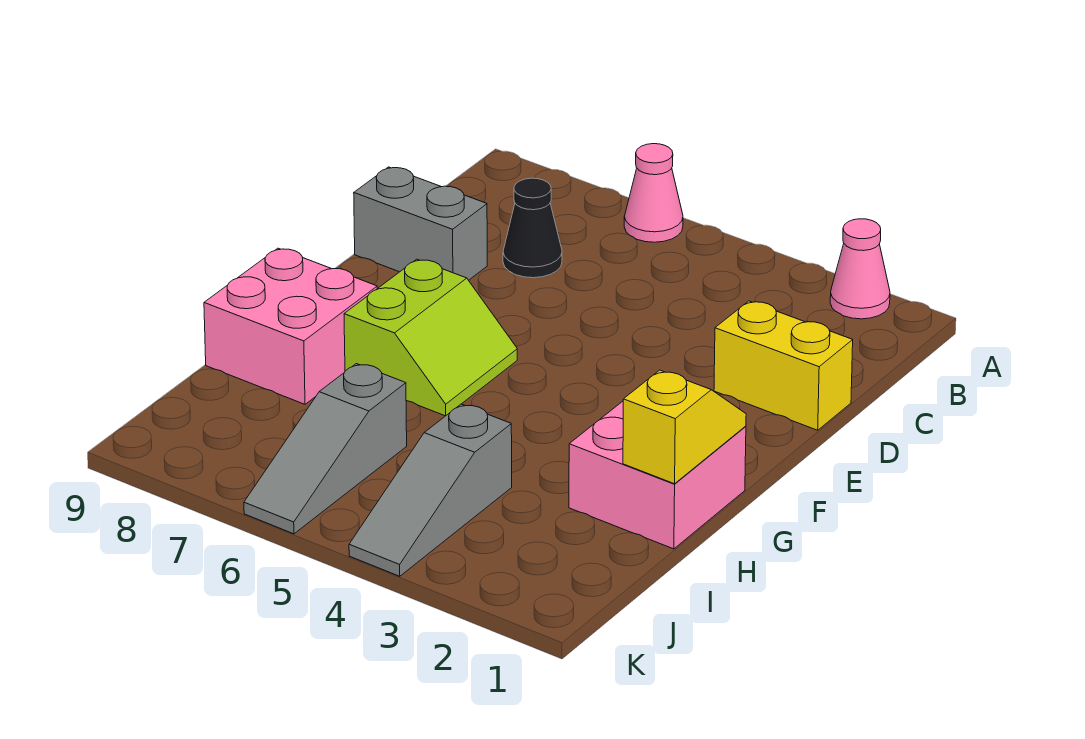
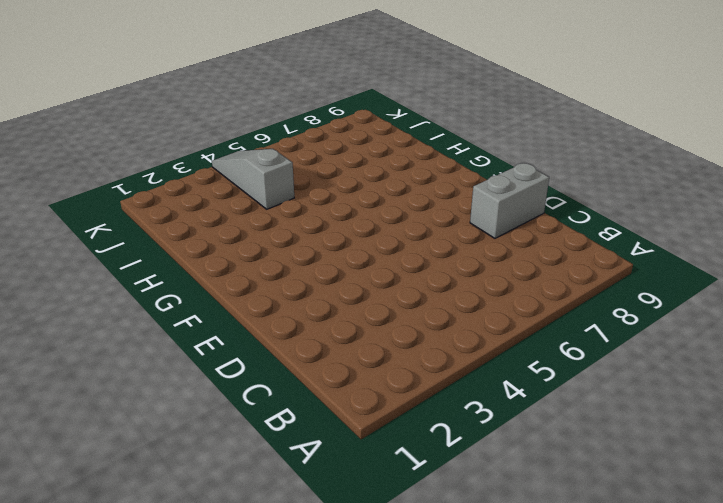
none -> pink cone A2 level 1
none -> pink cone A6 level 1

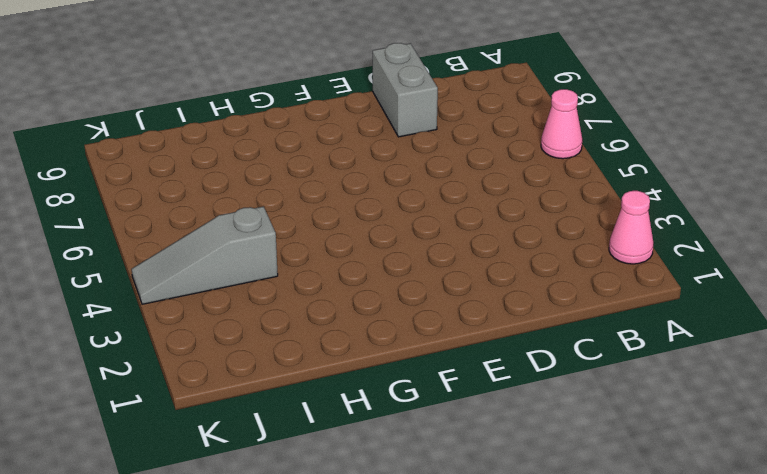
none -> black cone C7 level 1
none -> yellow brick D1:D2 level 1

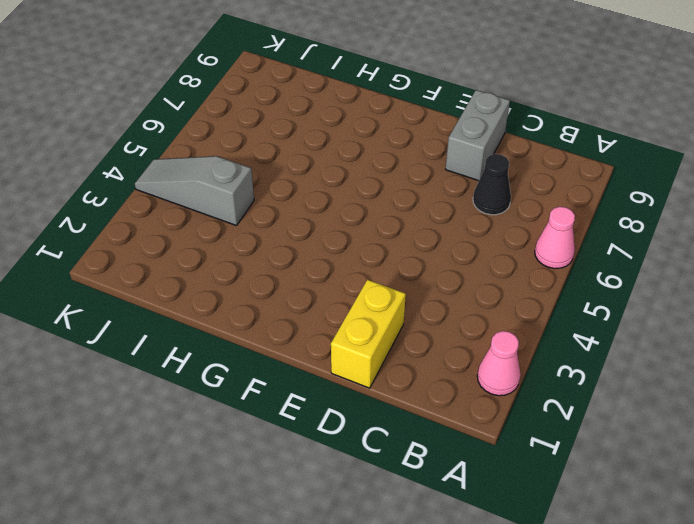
none -> lime slope F6:G7 level 1 top 7
none -> pink brick G1:H2 level 1

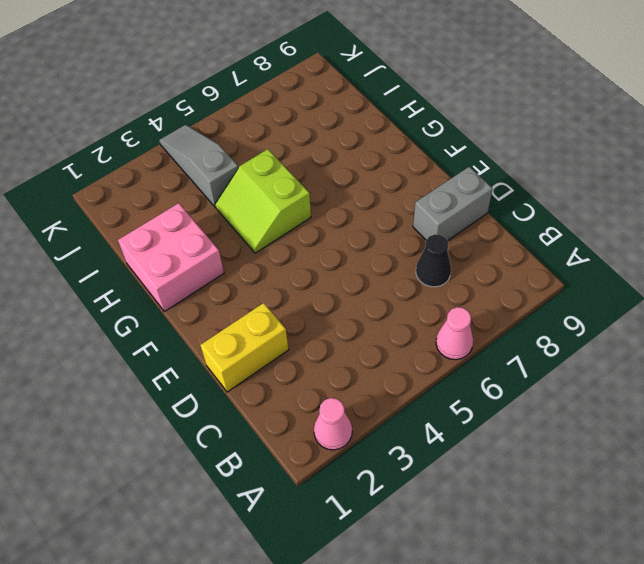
lime slope G4:H5 level 1 top 5 -> lime slope F6:G7 level 1 top 7
none -> pink brick G8:H9 level 1
none -> grey slope I6:K6 level 1 top I

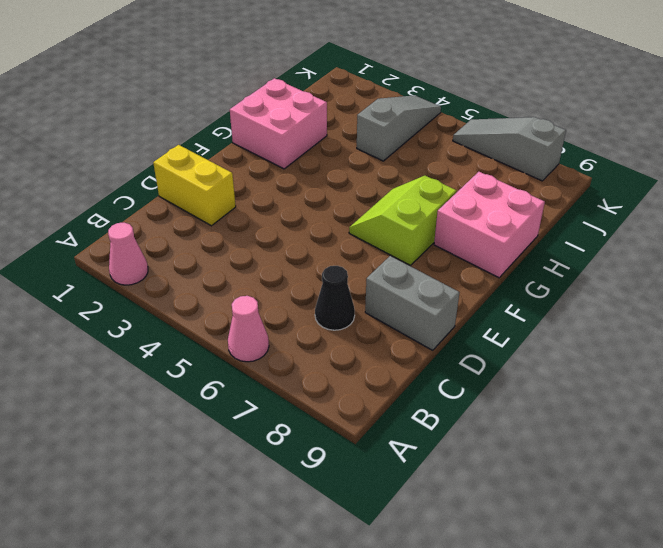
grey slope K6:K8 level 1 top 8 -> grey slope I6:K6 level 1 top I
none -> yellow slope G1:H1 level 2 top H

